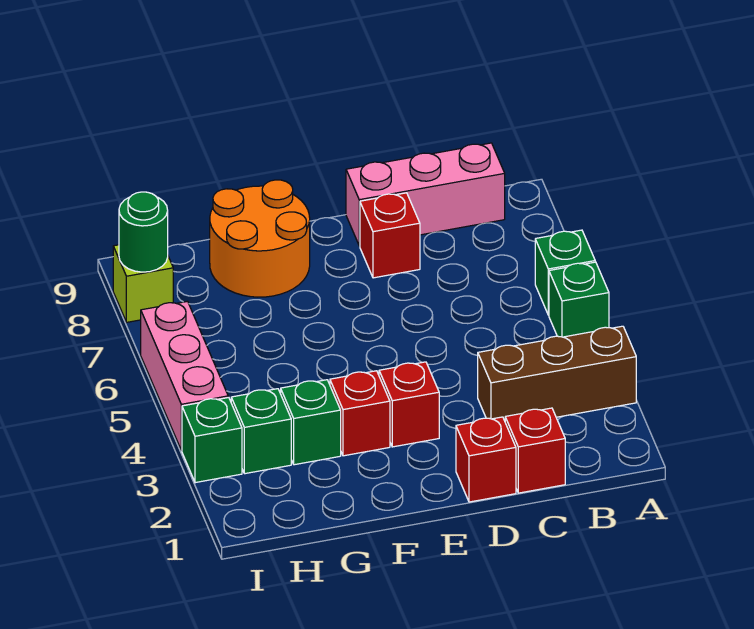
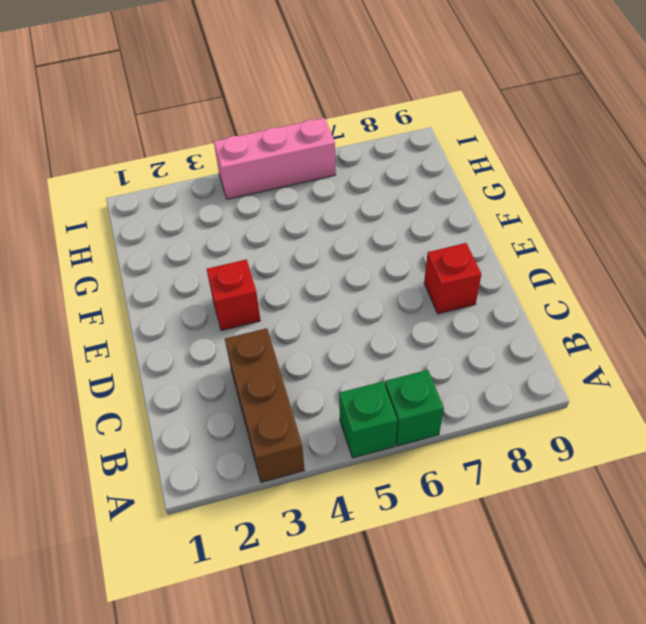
none -> pink brick B9:D9 level 1
none -> red brick C1 level 1
none -> red brick D1 level 1

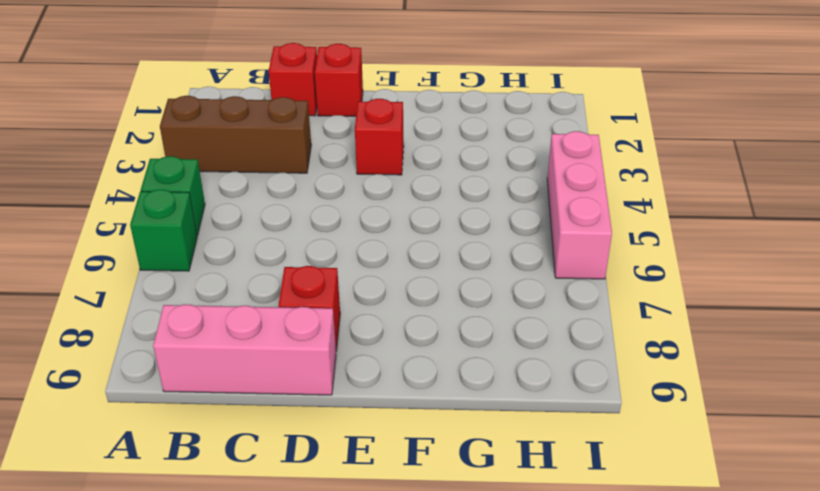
none -> red brick F3 level 1
none -> orange round brick F8:G9 level 1
none -> green brick G3 level 1

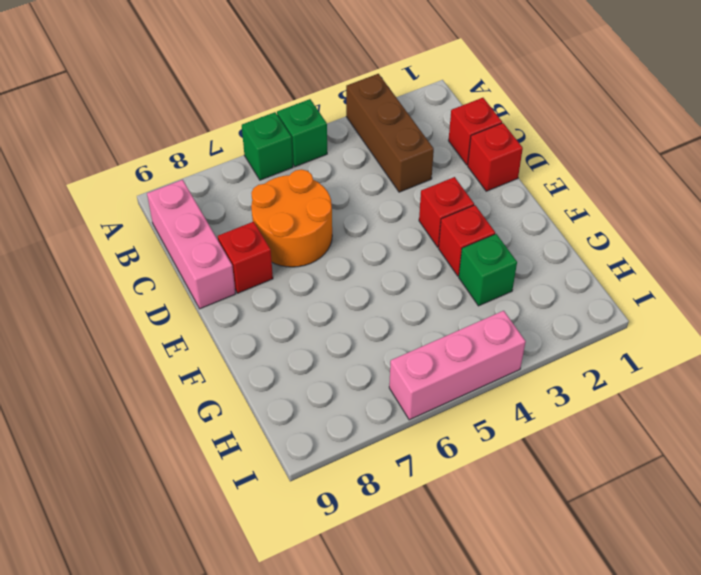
orange round brick C6:D7 level 1 -> orange round brick F8:G9 level 1
none -> green brick H3 level 1
none -> green brick I3 level 1
none -> lime brick I8 level 1

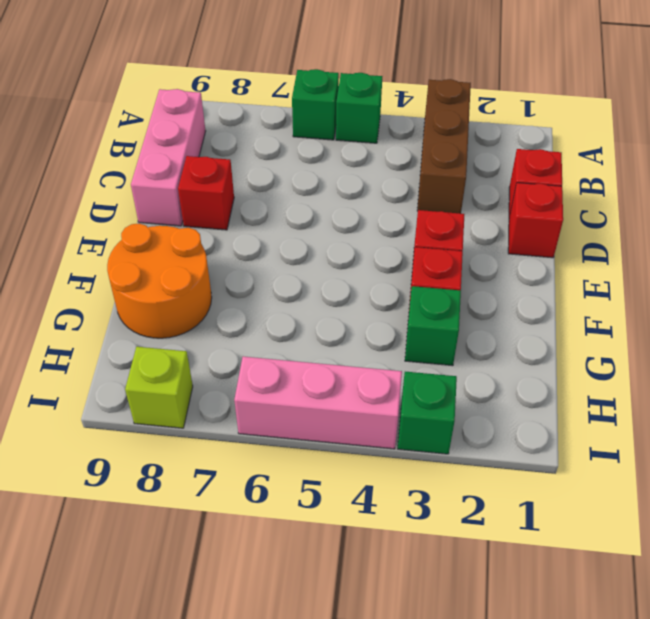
none -> green brick H3 level 1
none -> green round brick I8 level 2

